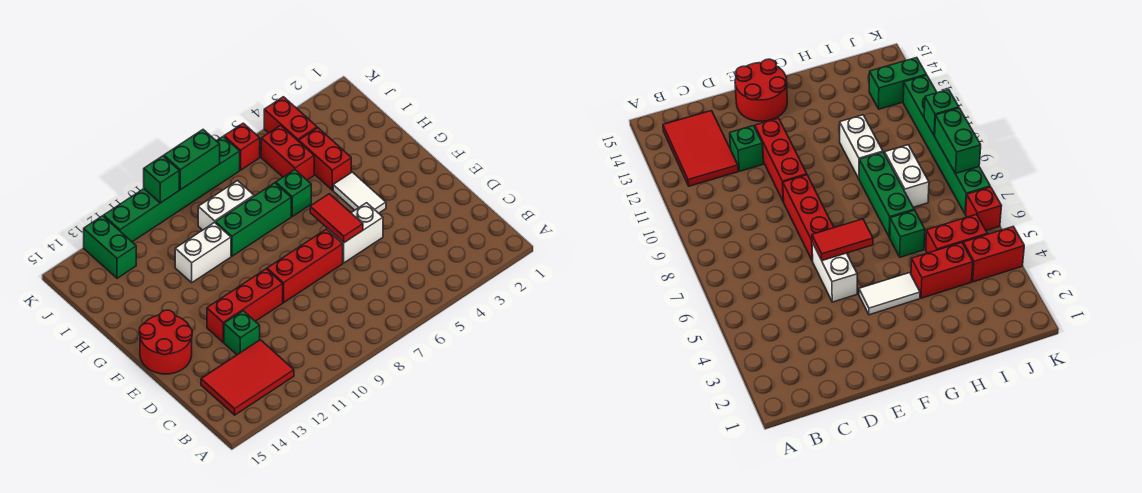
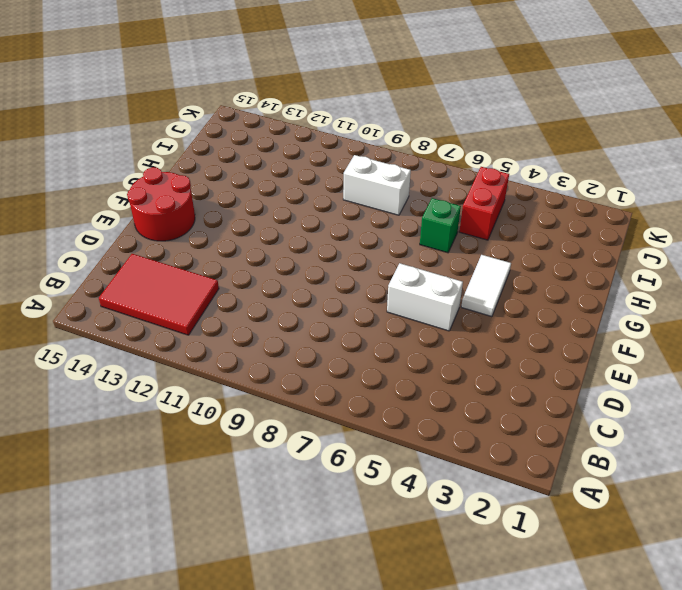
none -> green brick D12 level 1
none -> red brick E7:E9 level 1
none -> red brick E10:E12 level 1

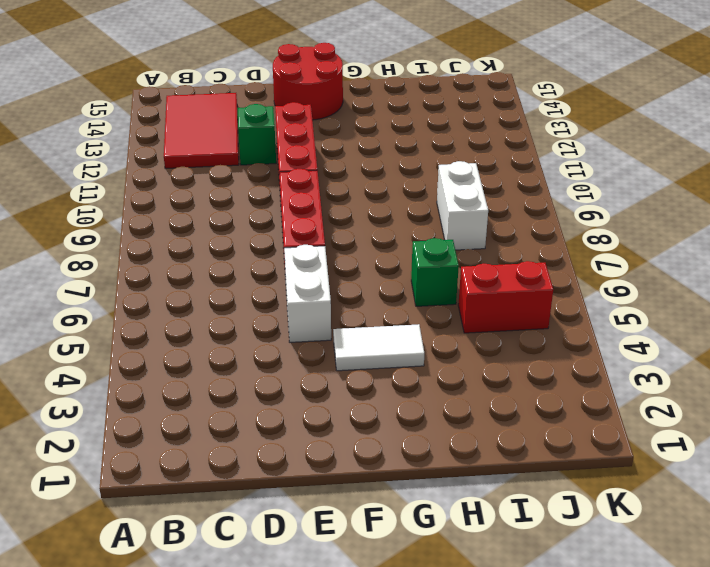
none -> red brick H4:I4 level 1
none -> green brick H7:H9 level 1
none -> white brick H10:H11 level 1

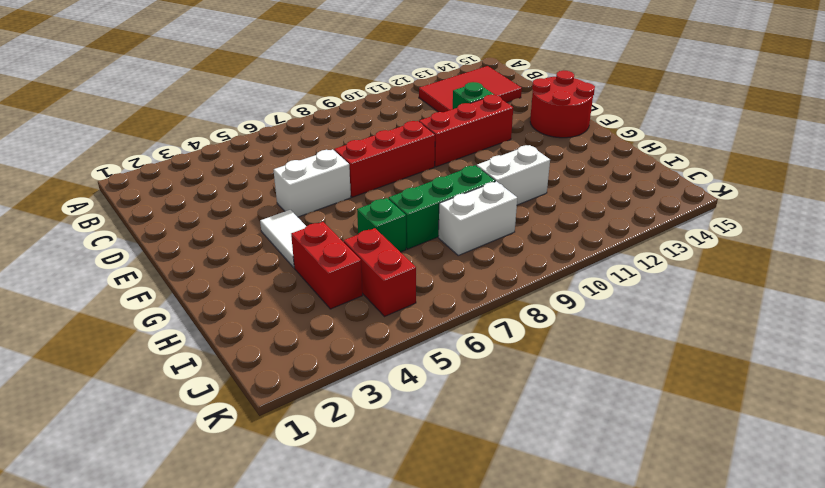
none -> red brick J4:K4 level 1
none -> green brick J13:K13 level 1
none -> red brick K6 level 1

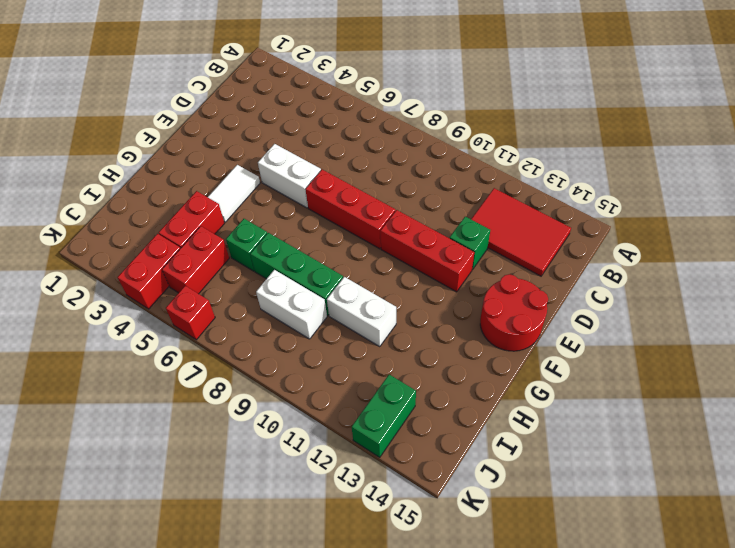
none -> green brick K7:K12 level 1
none -> red tile E6:F6 level 2
none -> green brick K8:K9 level 2

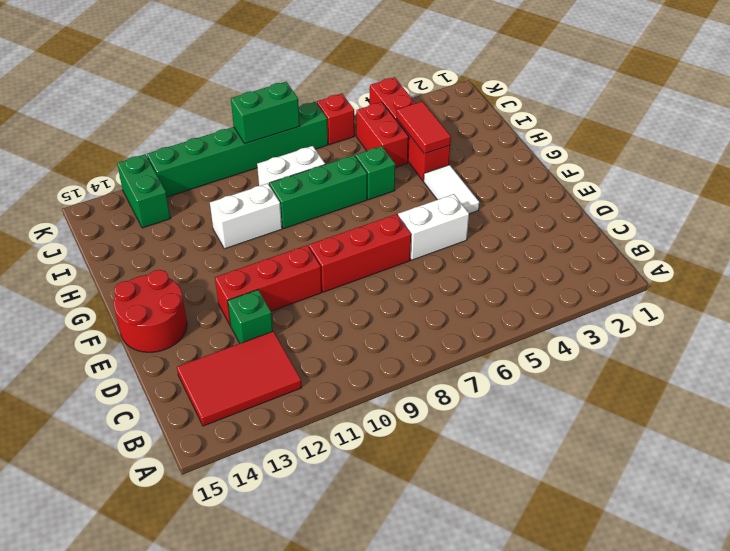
red tile H4:I4 level 2 -> red tile E6:F6 level 2
none -> green brick K10 level 2

